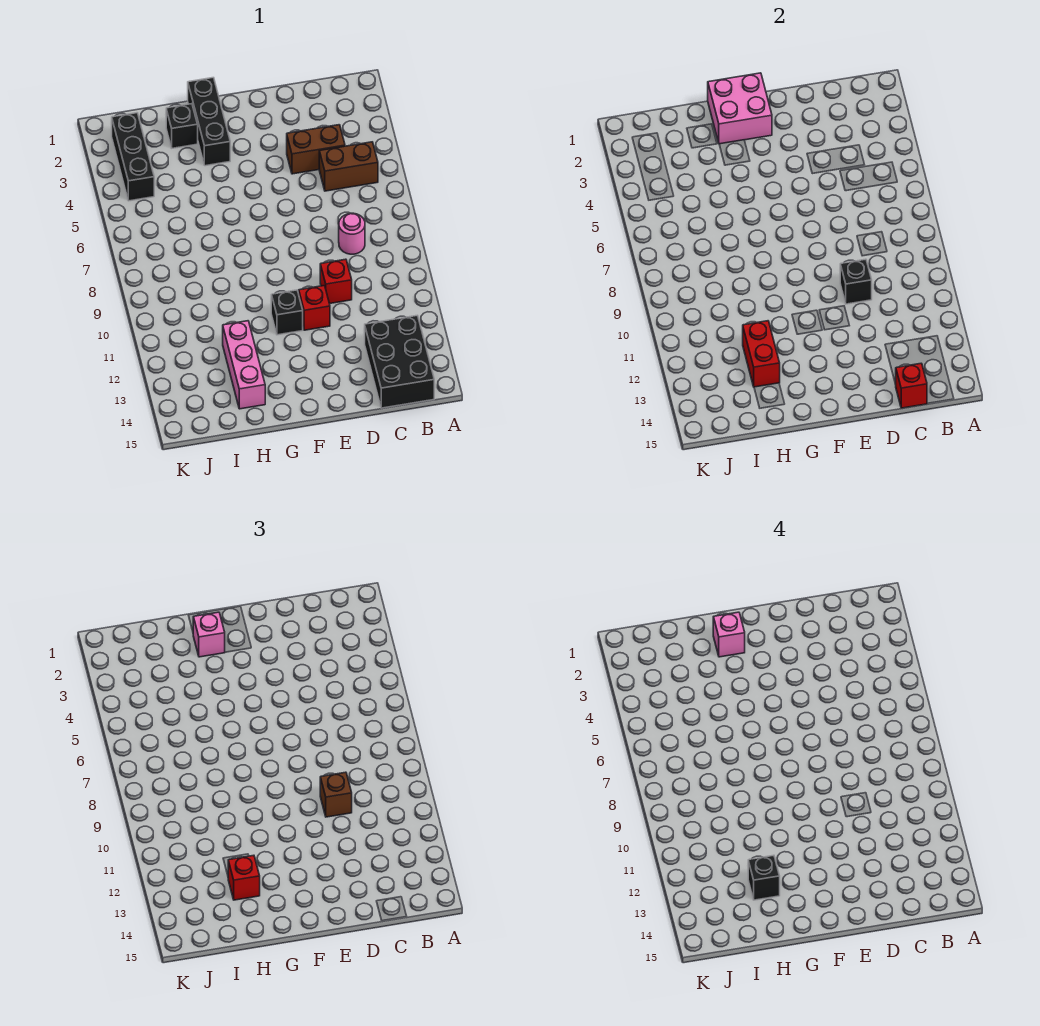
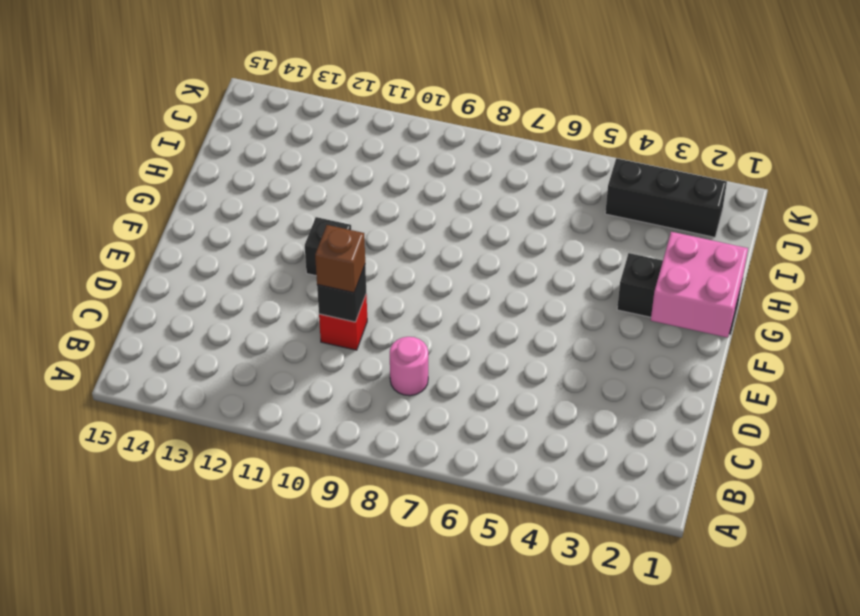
none -> brown brick B5:C5 level 1
none -> black brick B13:C15 level 1
none -> brown brick C4:D4 level 1

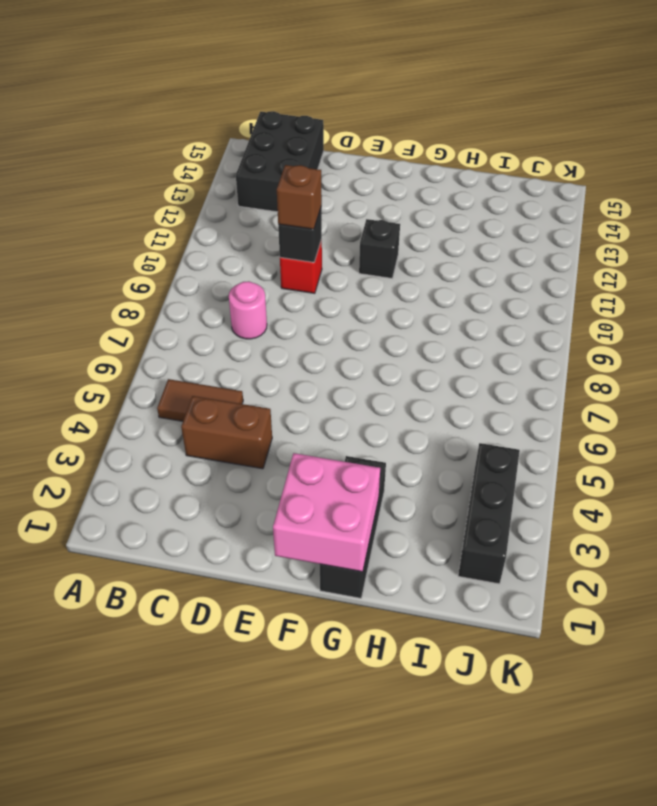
brown tile B5:C5 level 1 -> brown brick B5:C5 level 1
none -> red brick E11 level 1
none -> black brick H2 level 1
none -> pink brick H12:H14 level 1

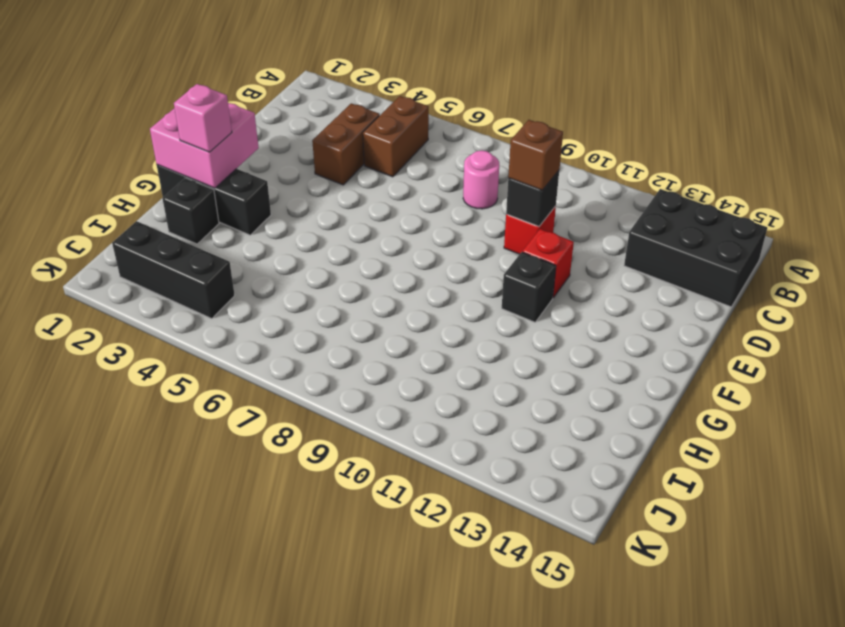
none -> pink brick H12:H14 level 1
none -> red brick C15 level 2
none -> red brick H12:H13 level 2

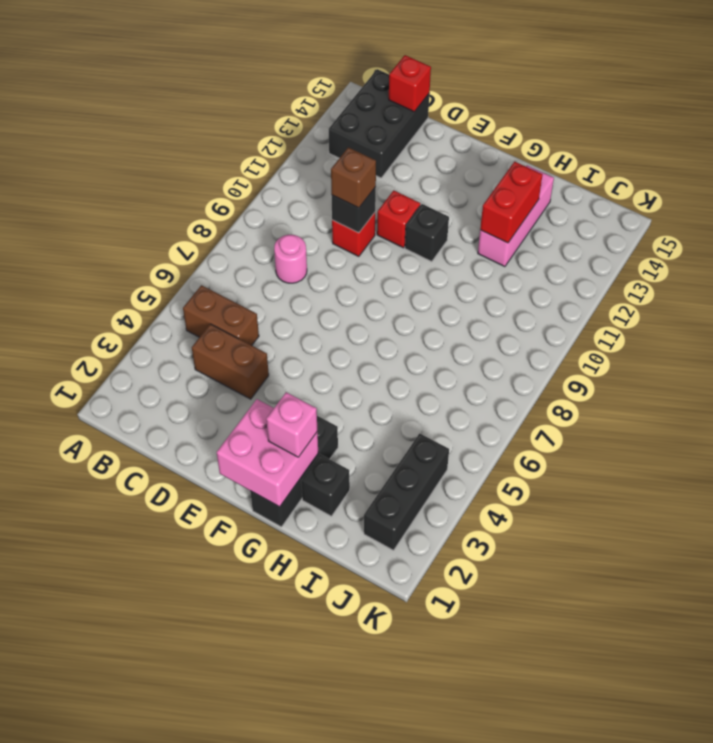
none -> red brick H13 level 3
none -> pink brick G2 level 4
none -> black brick H13 level 4

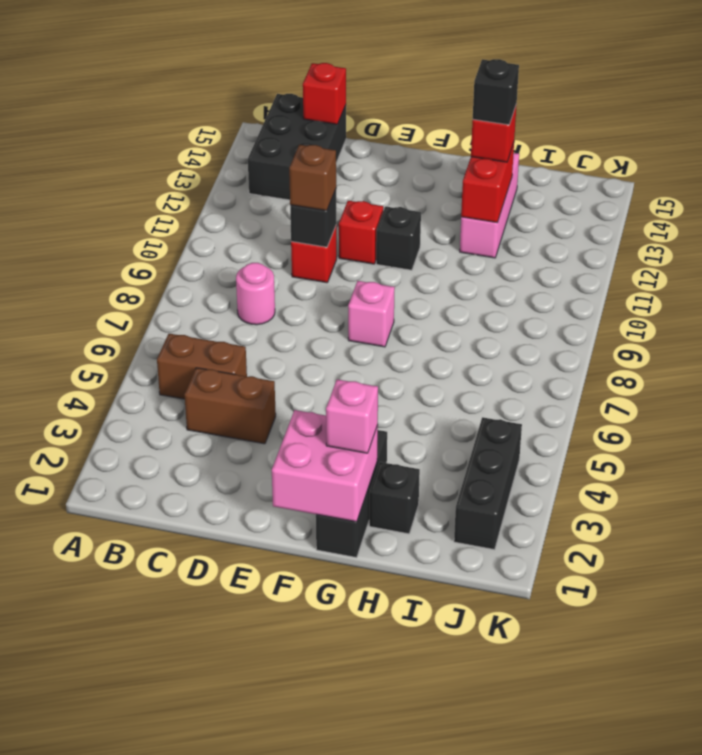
pink brick F8 level 1 -> pink brick G2 level 4

